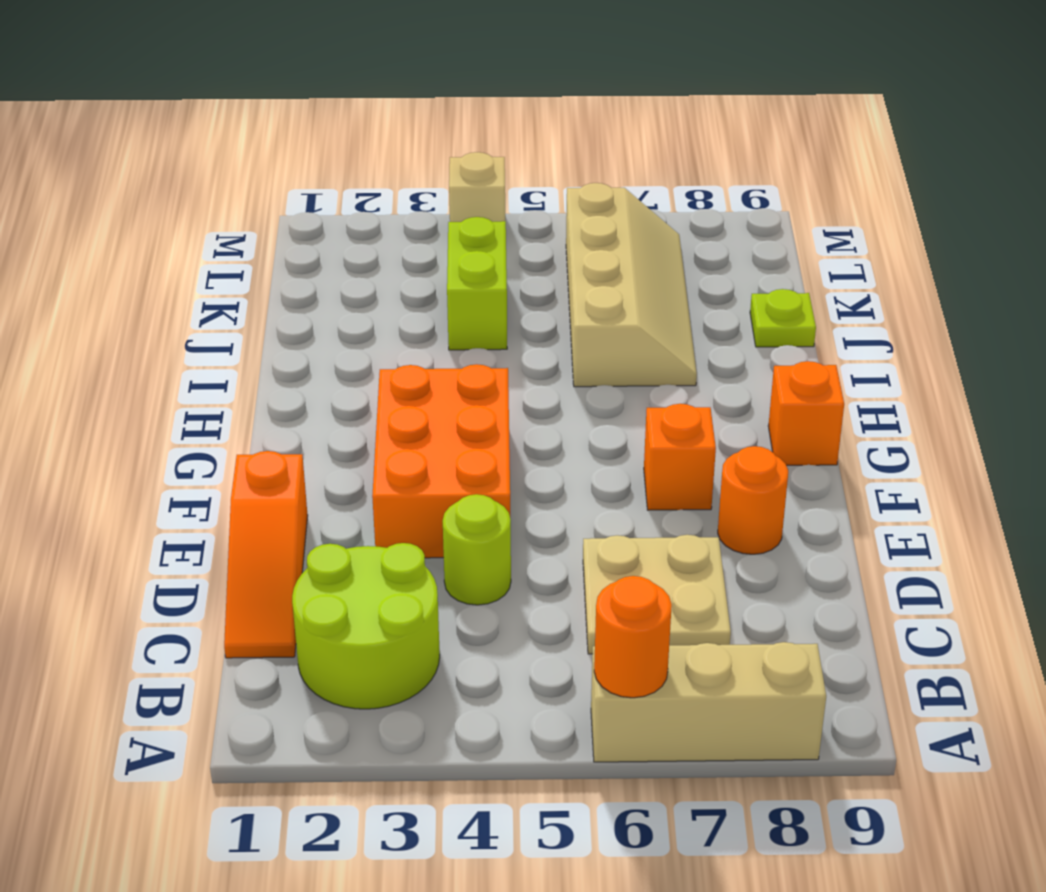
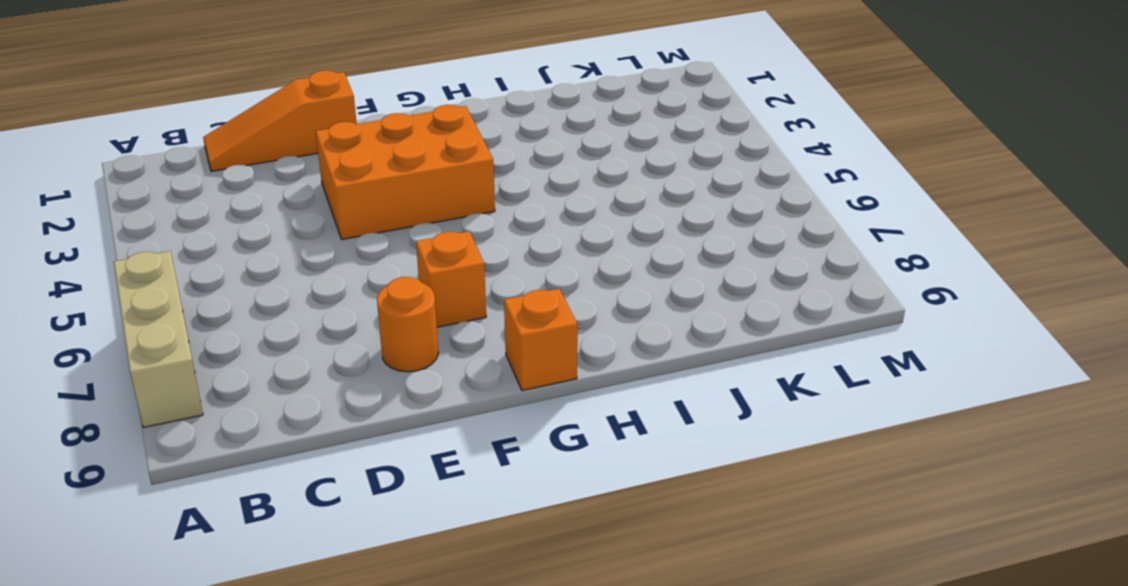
none -> lime round brick B2:C3 level 1
none -> tan plate C6:D7 level 1
none -> lime round brick D4 level 1

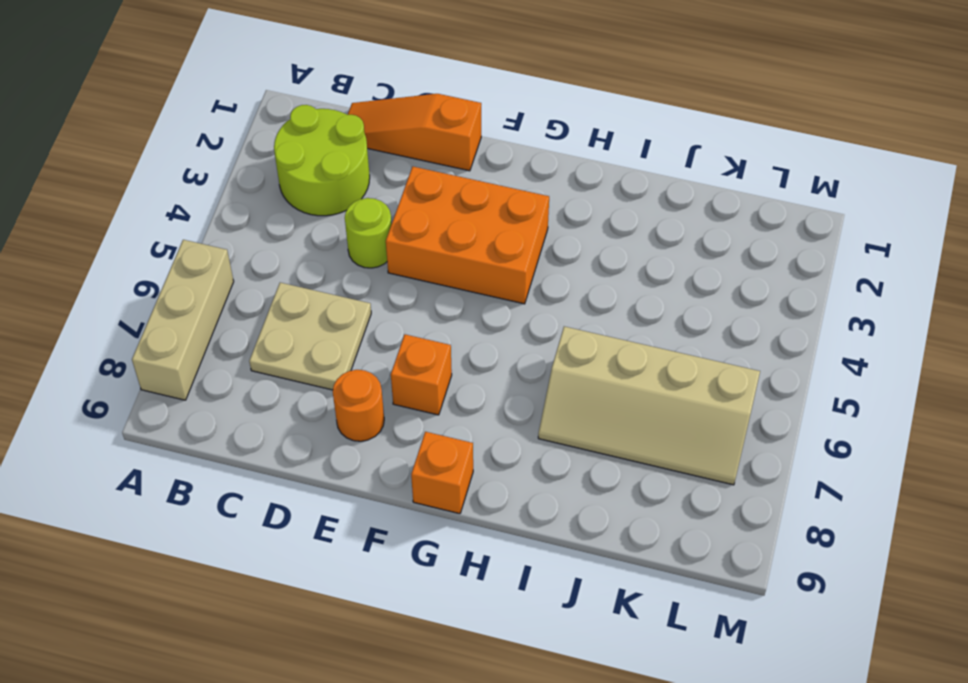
none -> lime brick J4:K4 level 1
none -> lime plate J9 level 1
none -> tan brick M4 level 1

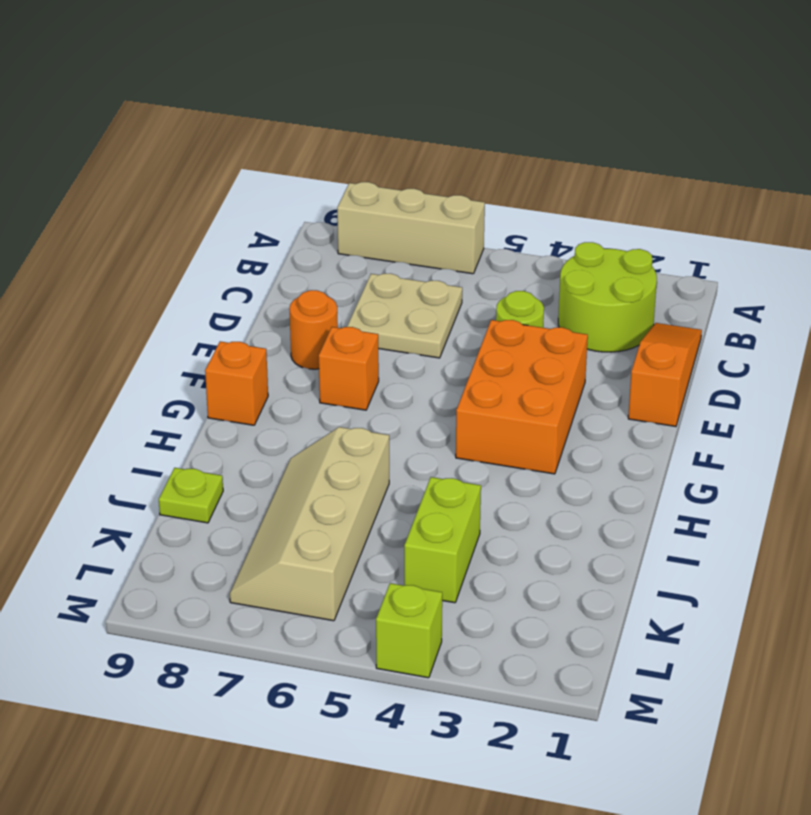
lime brick M4 level 1 -> tan brick M4 level 1
none -> orange round brick A6 level 2

